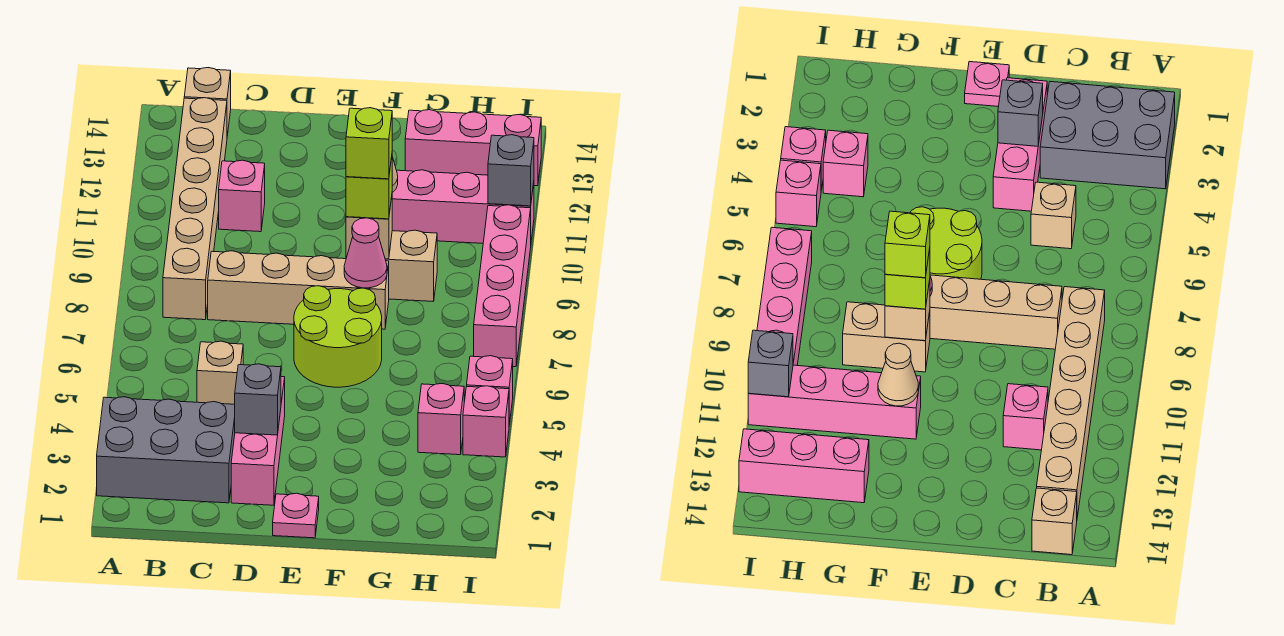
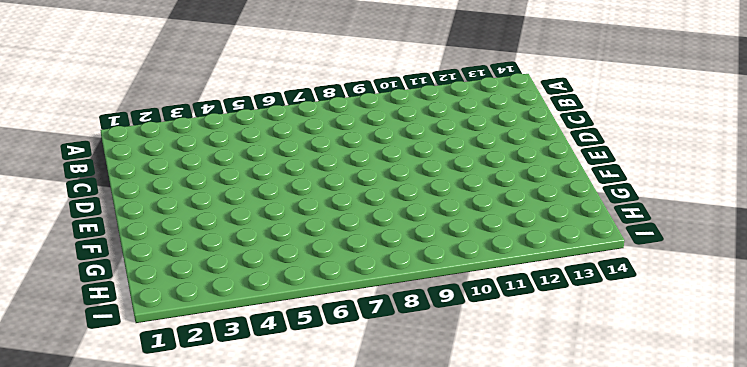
none -> grey brick A2:C3 level 1
none -> tan brick B8:B13 level 1
none -> tan brick B14 level 1

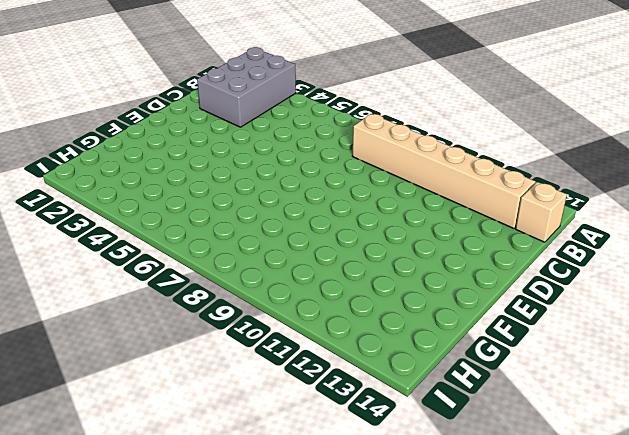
none -> tan brick C5 level 1
none -> tan brick C8:F8 level 1
none -> pink brick C11 level 1

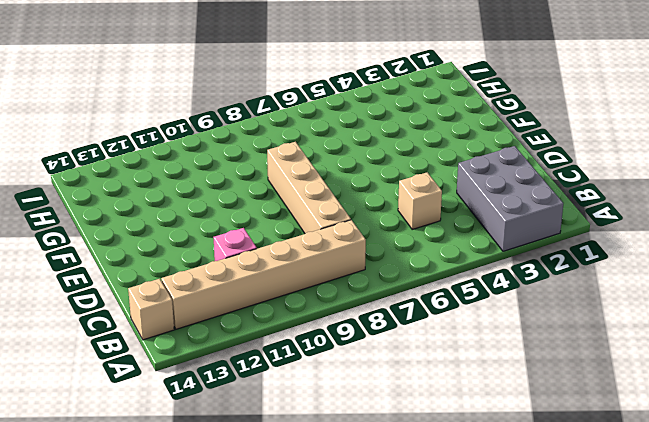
none -> pink brick D2:D4 level 1
none -> pink plate E1 level 1
none -> lime round brick E6:F7 level 1

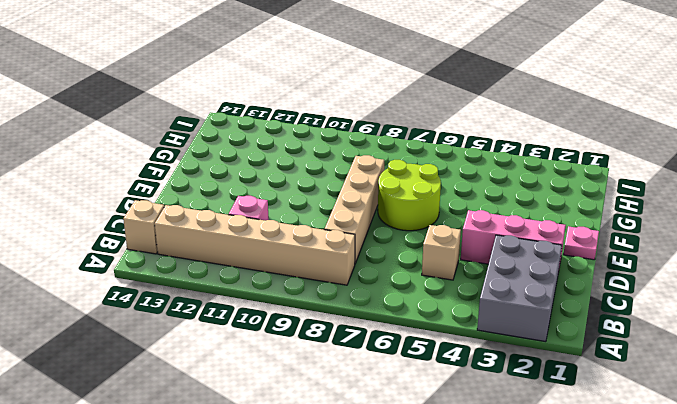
none -> tan brick F9:G9 level 1
none -> pink brick F11:I11 level 1
none -> pink brick G13:I13 level 1

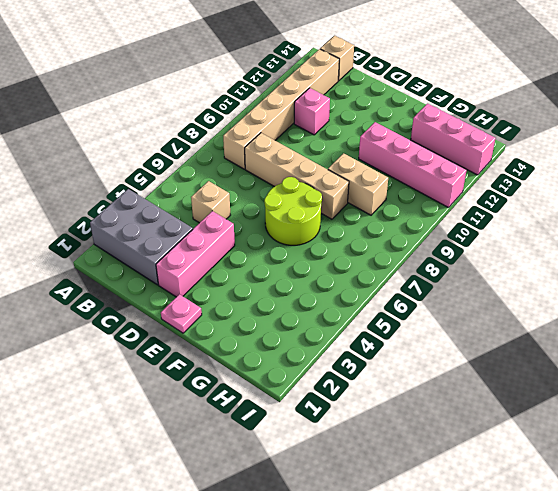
none -> pink brick H4 level 1
none -> pink brick I4 level 1
none -> pink brick I5 level 1

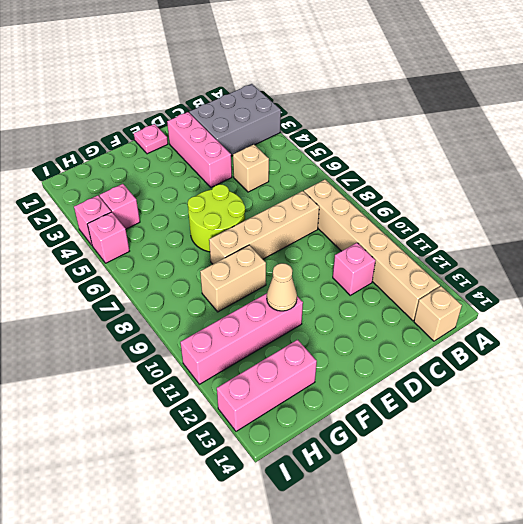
none -> pink brick I7:I10 level 1
none -> grey brick D3 level 2
none -> pink cone F8 level 2

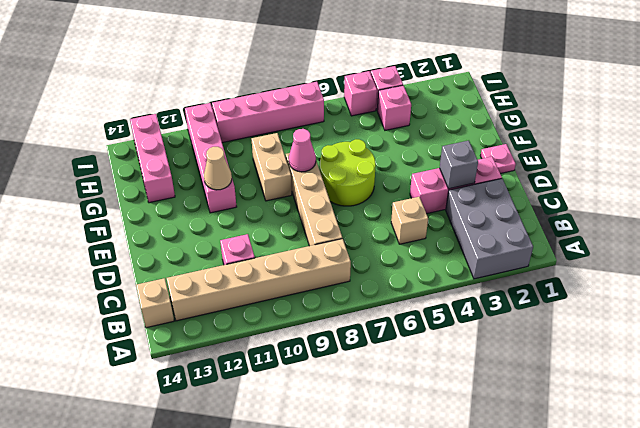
none -> tan brick F9 level 2
none -> grey brick I11 level 2
none -> lime brick F9 level 3

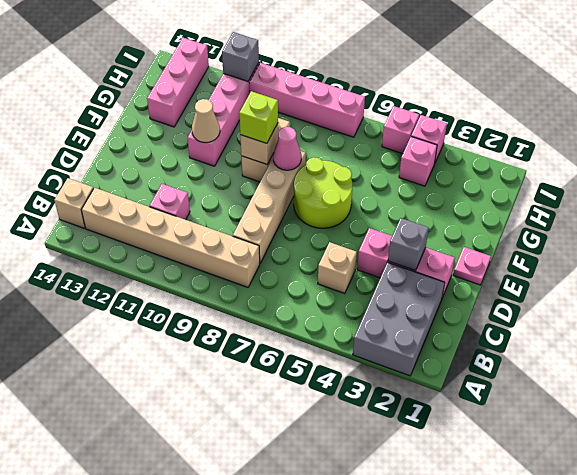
none -> lime brick F9 level 4

